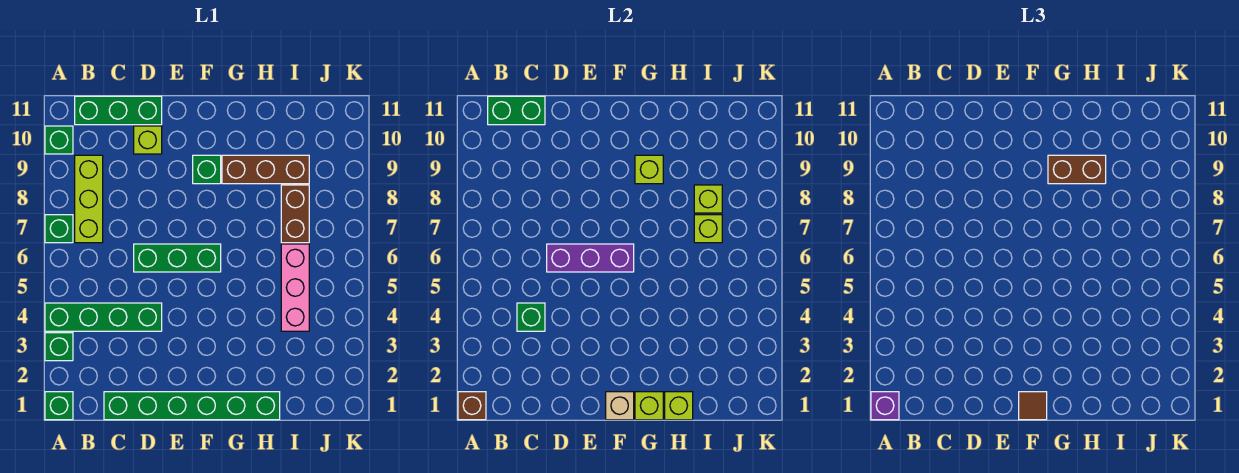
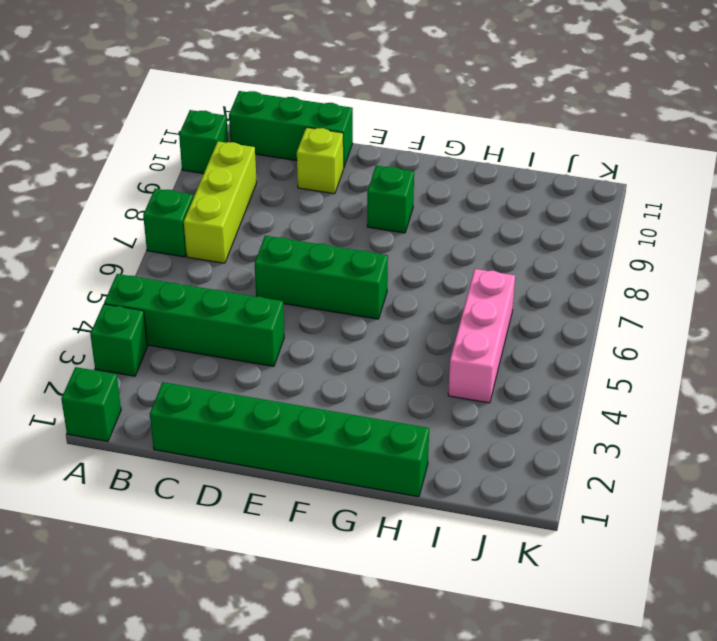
none -> brown brick G9:I9 level 1
none -> brown brick I7:I8 level 1
none -> brown brick A1 level 2

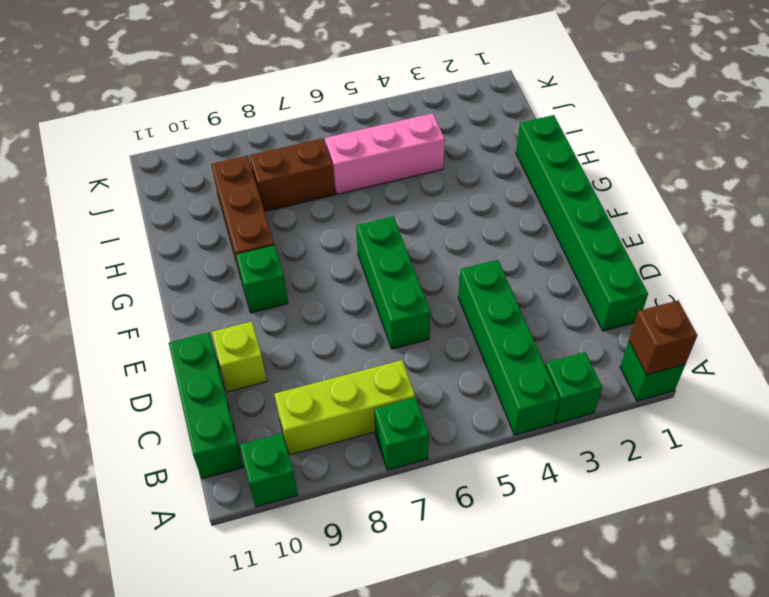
none -> green brick B11:C11 level 2
none -> green brick C4 level 2
none -> purple brick D6:F6 level 2

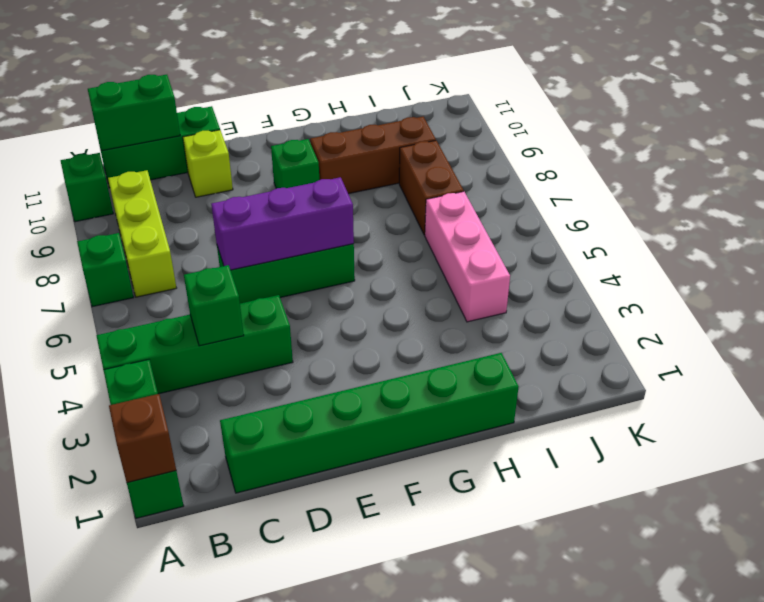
none -> tan brick F1 level 2
none -> lime brick G1 level 2
none -> lime brick G9 level 2

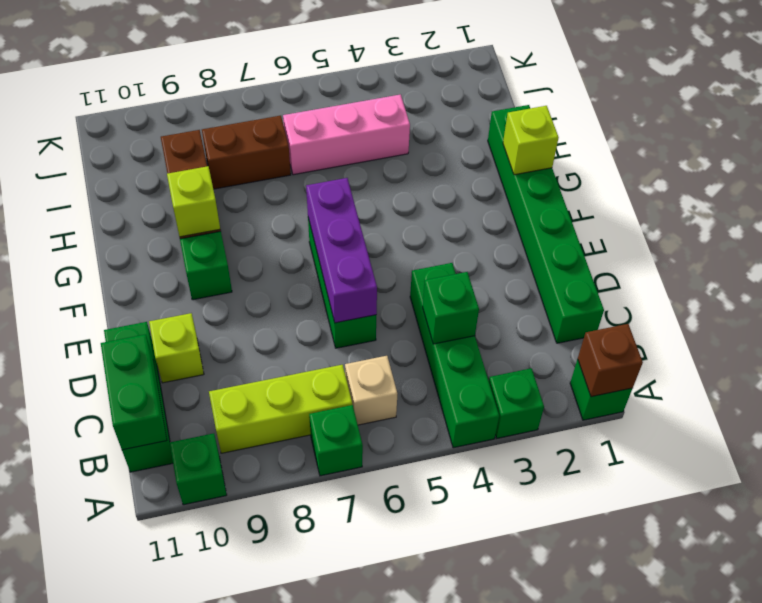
tan brick B6 level 1 -> tan brick F1 level 2
none -> lime brick H1 level 2
none -> lime brick I7 level 2
none -> lime brick I8 level 2

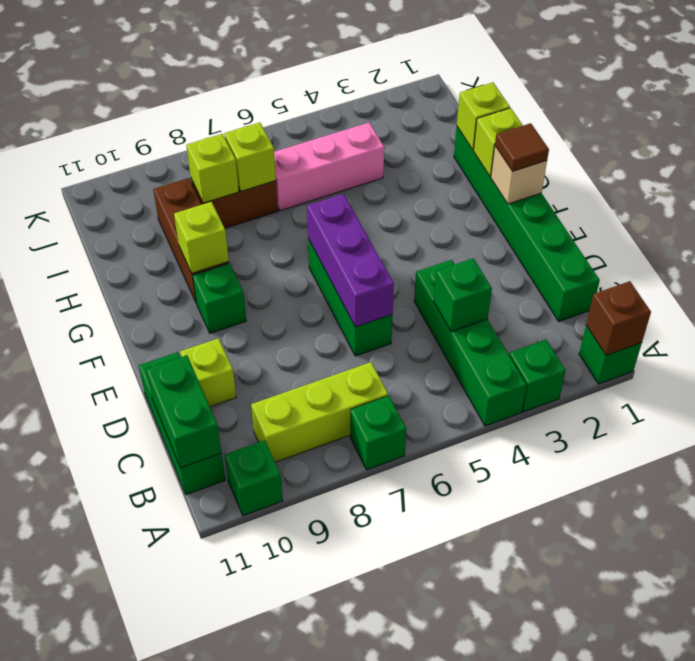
none -> purple brick A1 level 3
none -> brown brick G9:H9 level 3

